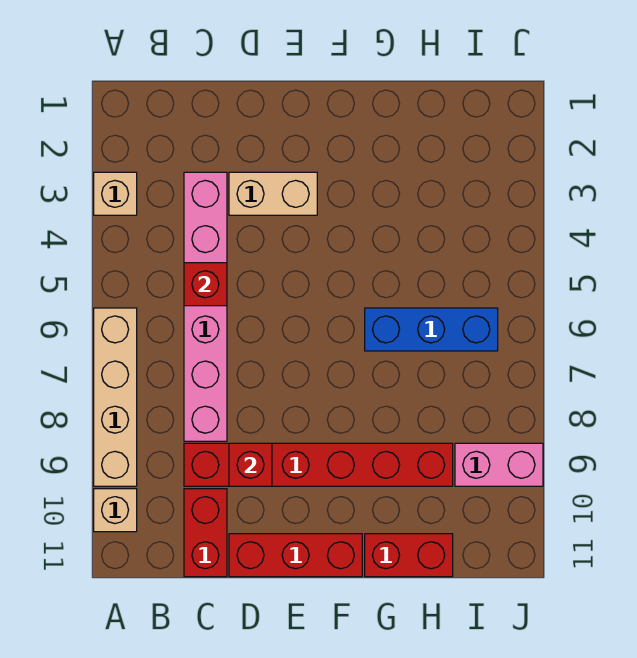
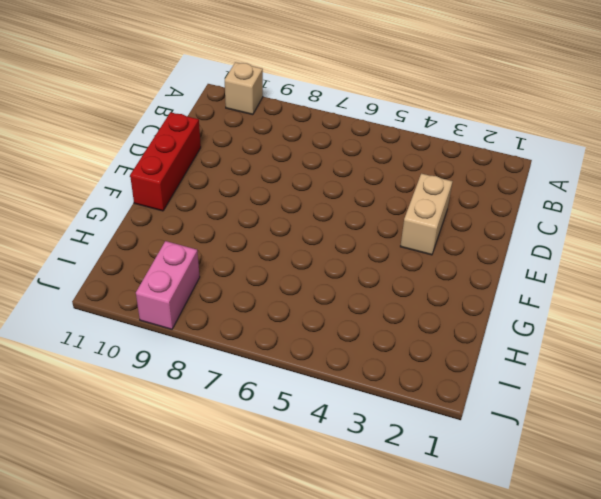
none -> tan brick A3 level 1
none -> tan brick A6:A9 level 1
none -> pink brick C3:C8 level 1

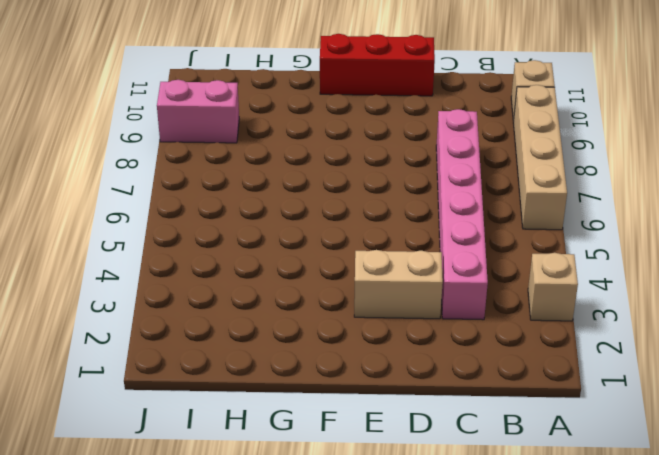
none -> red brick C9:H9 level 1
none -> red brick C10:C11 level 1
none -> blue brick G6:I6 level 1

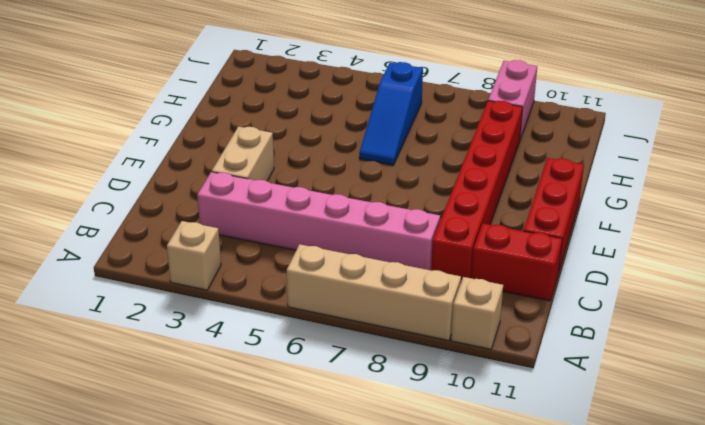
blue slope G6:I6 level 1 top I -> blue brick G6:I6 level 1
none -> red brick G11:H11 level 1
none -> red brick C5 level 2
none -> red brick D9 level 2

